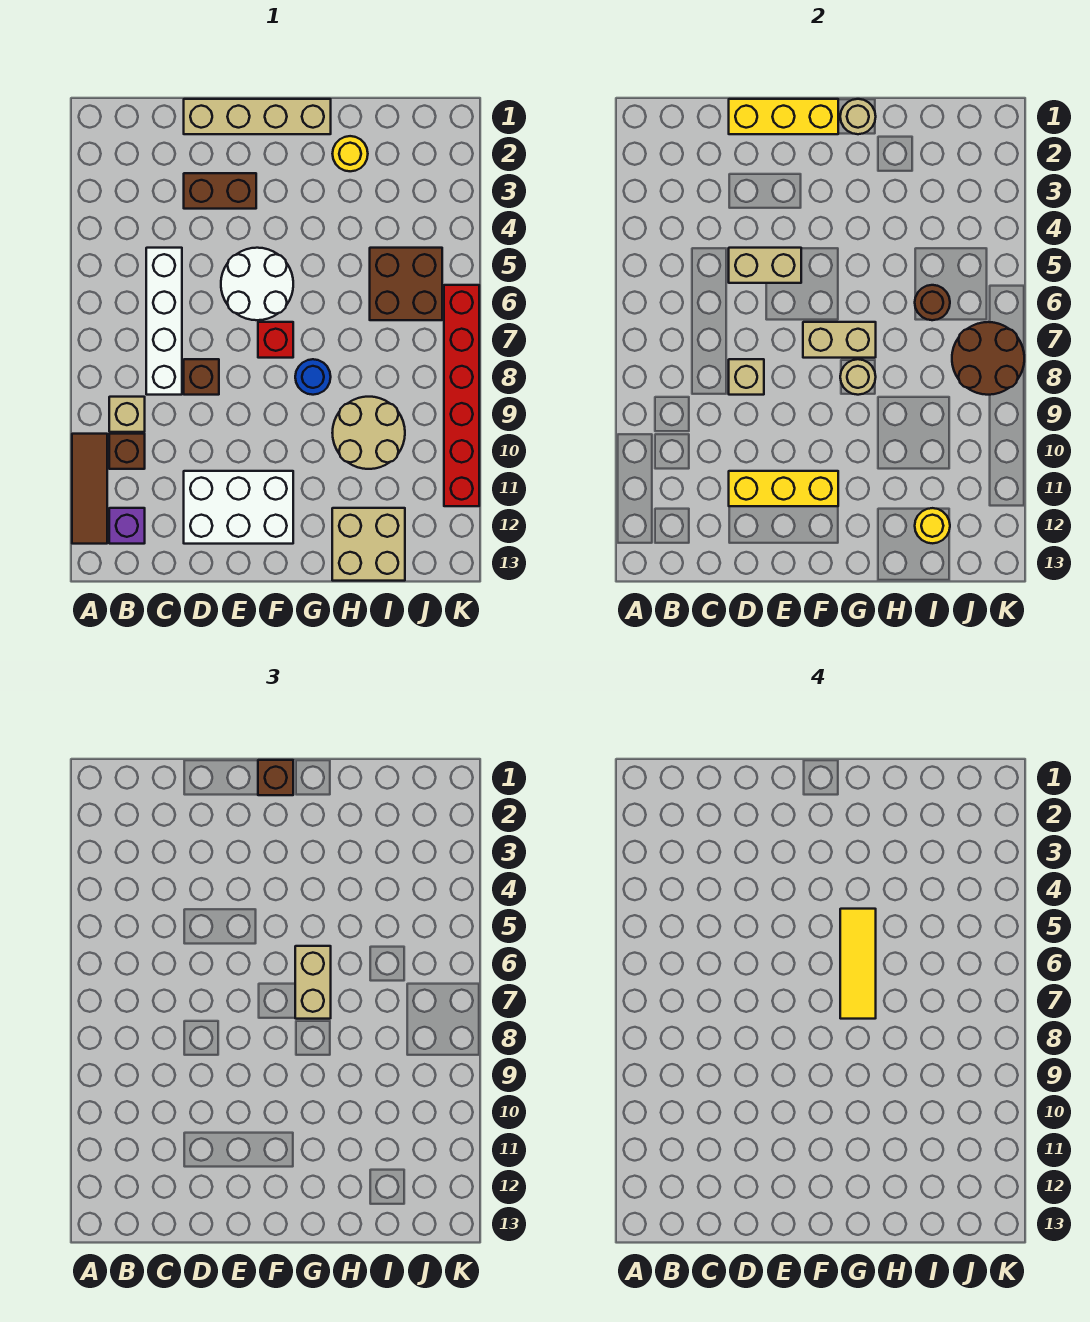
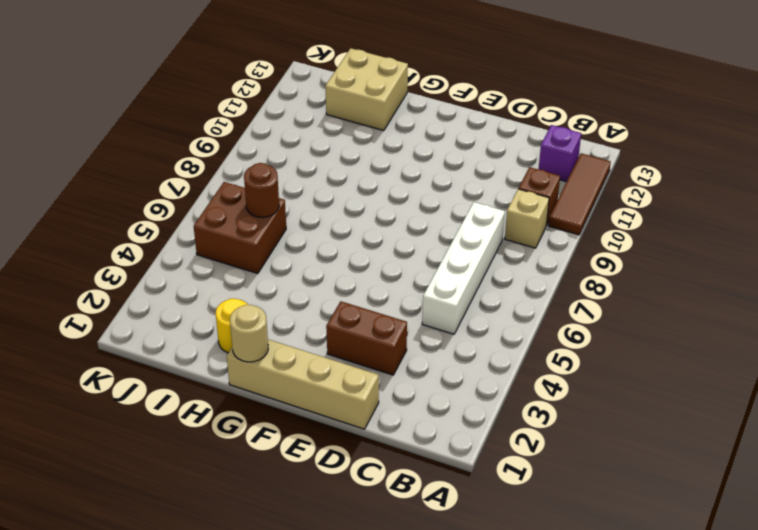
none -> brown brick D8 level 1
none -> white brick D11:F12 level 1
none -> white round brick E5:F6 level 1
none -> red brick F7 level 1

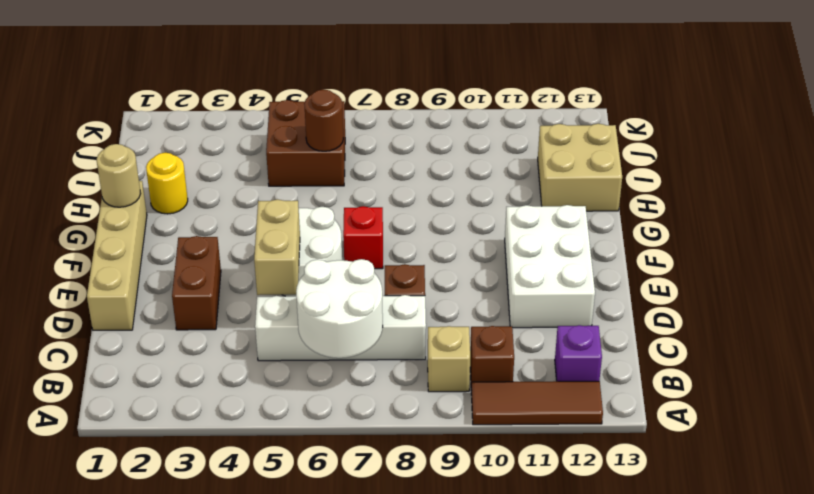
white round brick B6:C7 level 2 -> none
none -> blue round brick G8 level 1
none -> tan round brick H9:I10 level 1
none -> red brick K6:K11 level 1
none -> yellow brick D1:F1 level 2

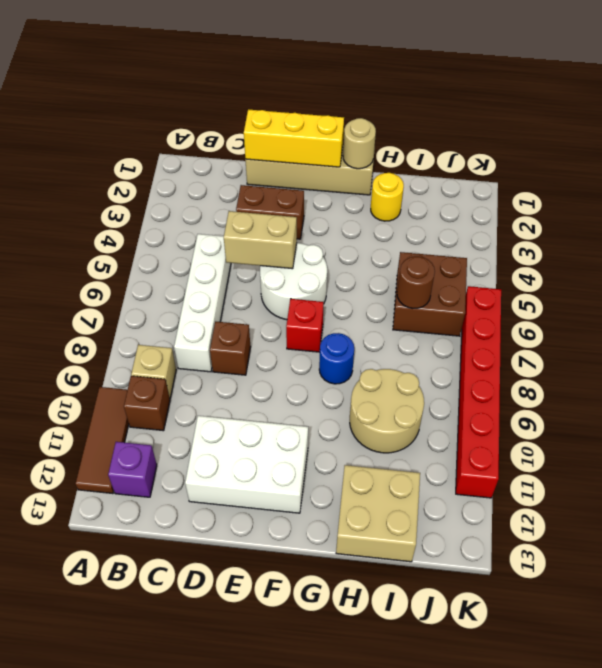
none -> tan brick D8 level 2
none -> yellow brick D11:F11 level 2
none -> tan brick F7:G7 level 2
none -> tan round brick G8 level 2

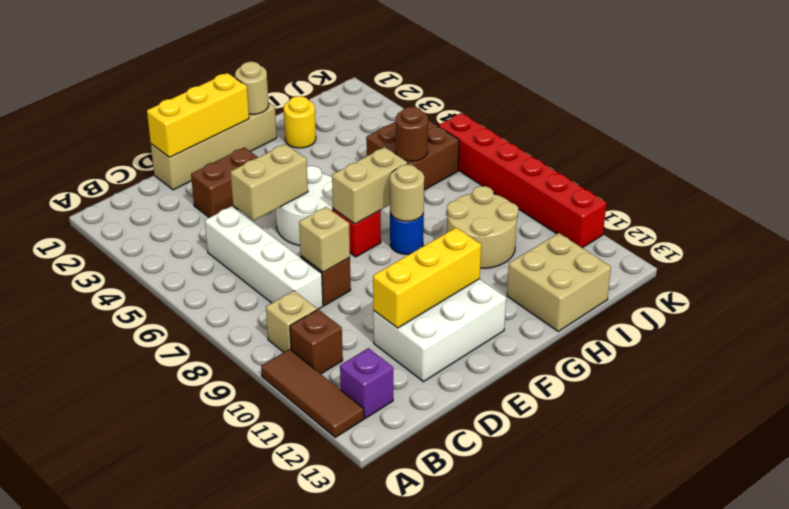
none -> yellow round brick I12 level 2
none -> brown round brick J7:K8 level 2
none -> brown brick F1 level 3
none -> tan brick G6:G7 level 3

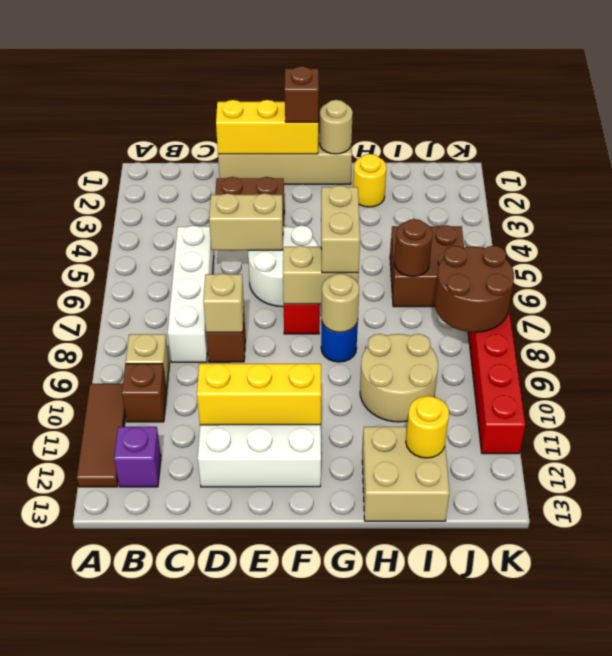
none -> yellow tile G5:G7 level 4

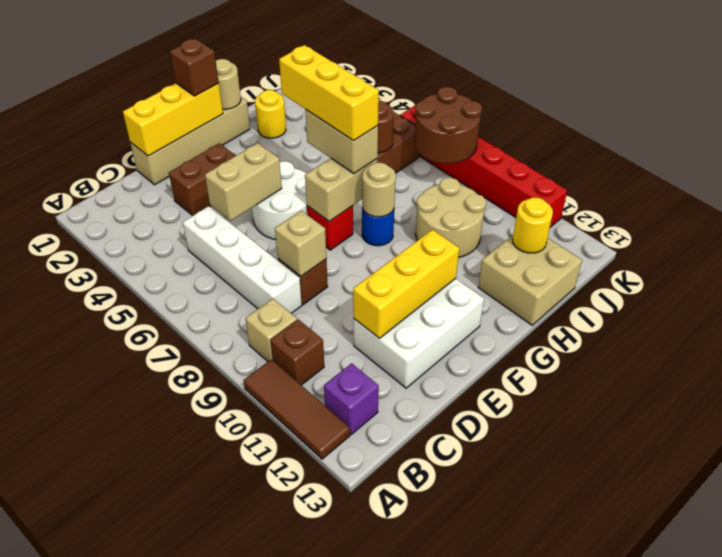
yellow brick G5:G7 level 4 -> yellow tile G5:G7 level 4

